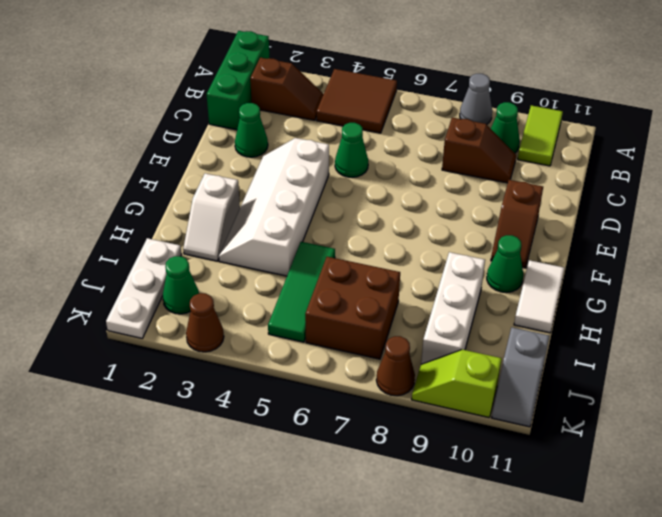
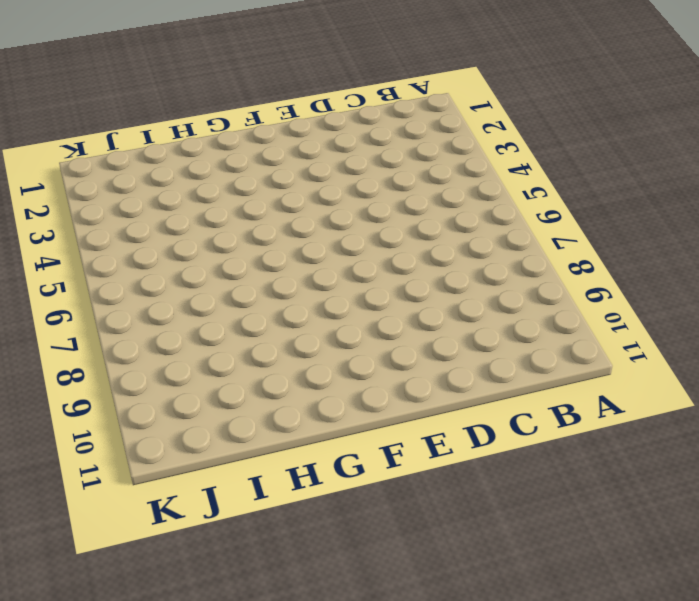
none -> green brick A1:C1 level 1
none -> brown tile A4:B5 level 1
none -> grey cone A8 level 1

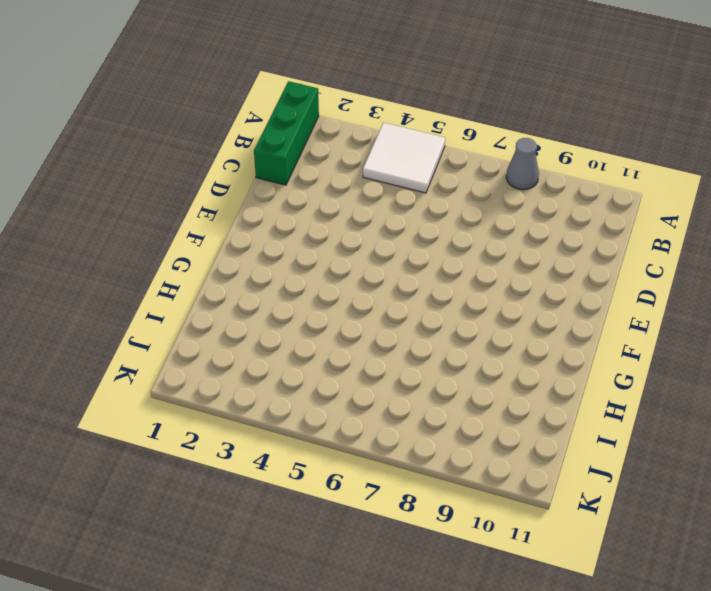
white tile A4:B5 level 1 -> brown tile A4:B5 level 1
none -> lime tile A10:B10 level 1
none -> brown slope B2:B3 level 1 top 2
none -> green cone B9 level 1

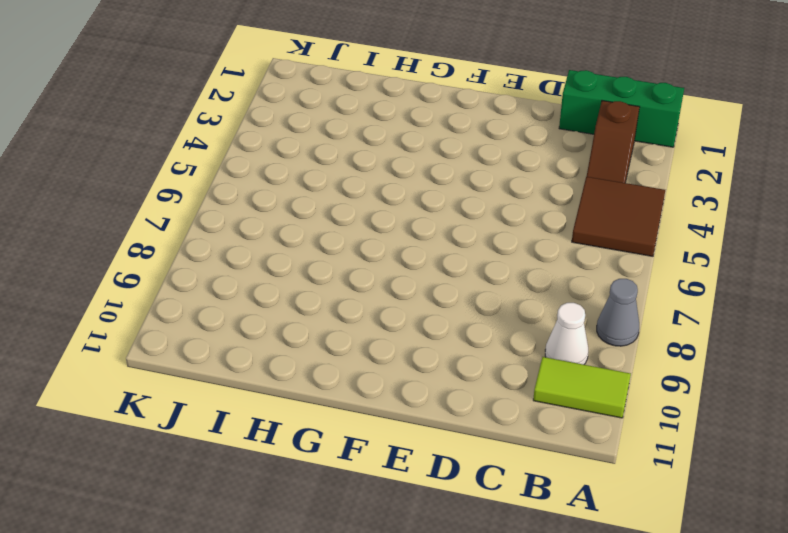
white cone B9 level 1 -> green cone B9 level 1
none -> brown slope C8:C9 level 1 top 8
none -> green cone D2 level 1
none -> green cone D5 level 1

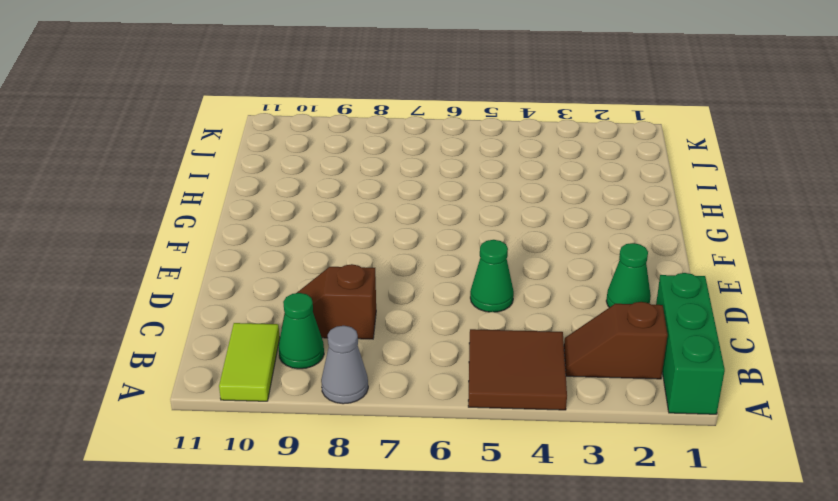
none -> white slope E3:H4 level 1 top 4
none -> brown slope E10:F10 level 1 top E
none -> white slope G2:H2 level 1 top G

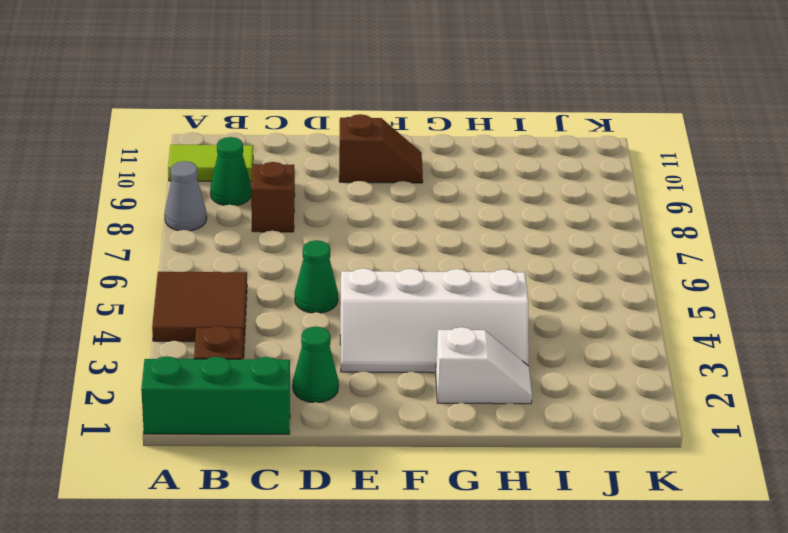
none -> green cone G10 level 1
none -> white tile G11:H11 level 1
none -> green tile H5:J5 level 1

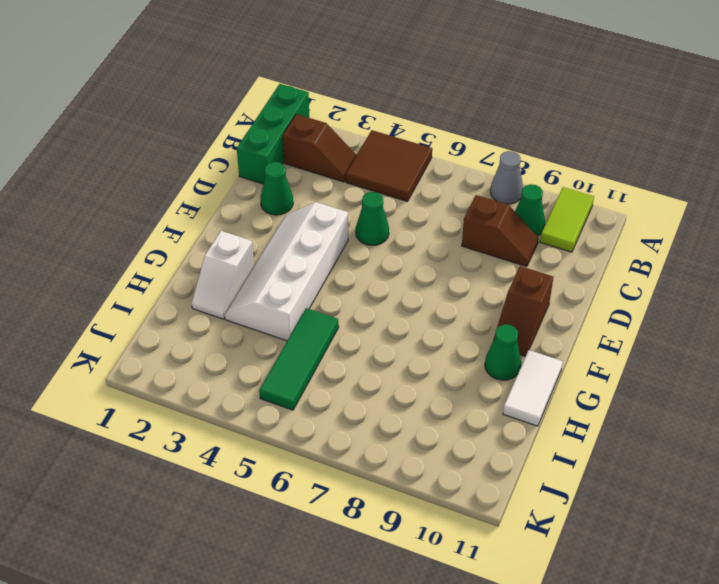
none -> white brick H9:J9 level 1
none -> white plate I1:K1 level 1
none -> brown brick I6:J7 level 1

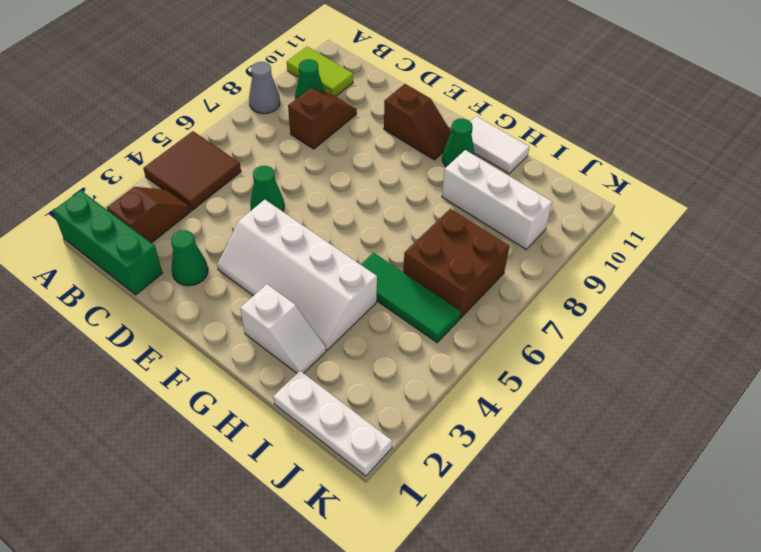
none -> green cone J2 level 1
none -> grey slope J11:K11 level 1 top J
none -> brown cone K3 level 1

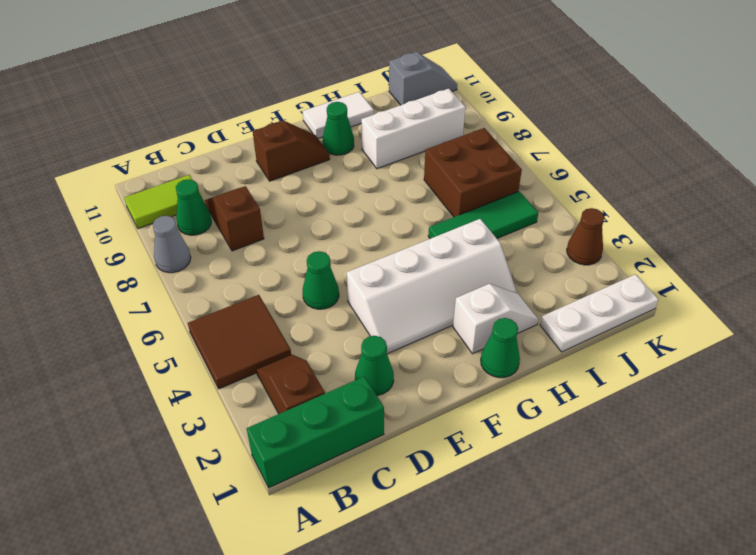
green cone G1 level 1 -> green cone J2 level 1
none -> brown cone K8 level 1
none -> lime slope K9:K10 level 1 top 10

